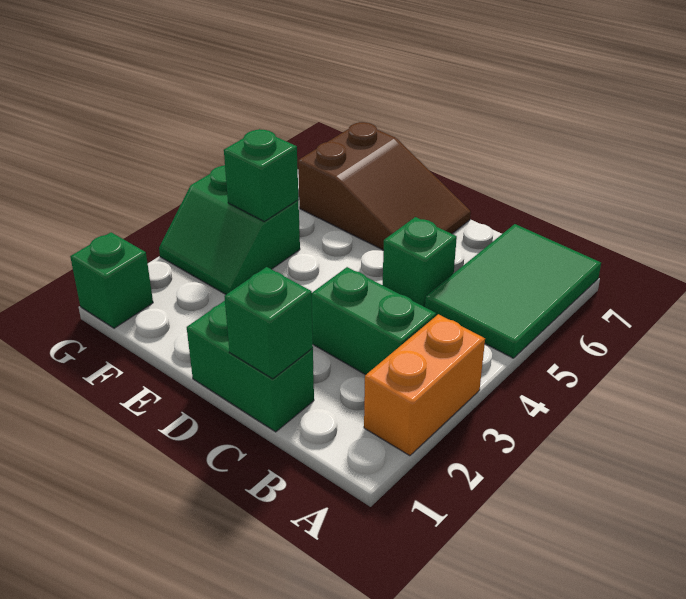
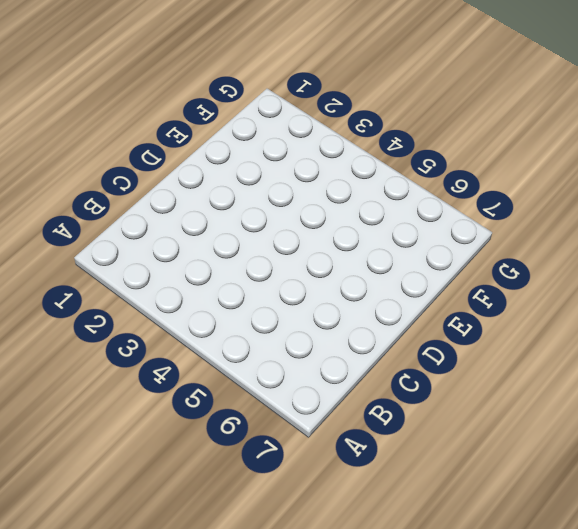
none -> orange brick A2:A3 level 1
none -> green tile A5:B7 level 1

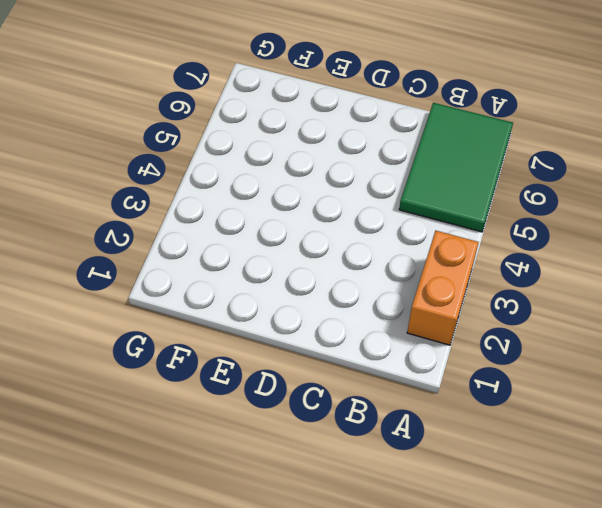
none -> green brick B3:C3 level 1
none -> green brick C1:D1 level 1

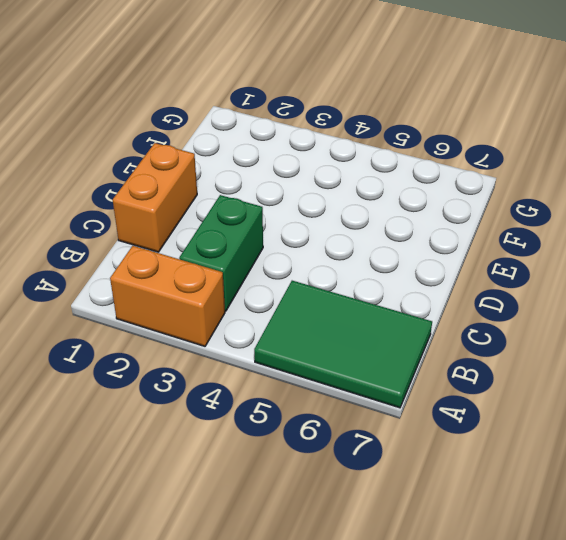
orange brick C1:D1 level 1 -> green brick C1:D1 level 1
none -> green brick C5 level 1
none -> brown slope D6:F7 level 1 top F

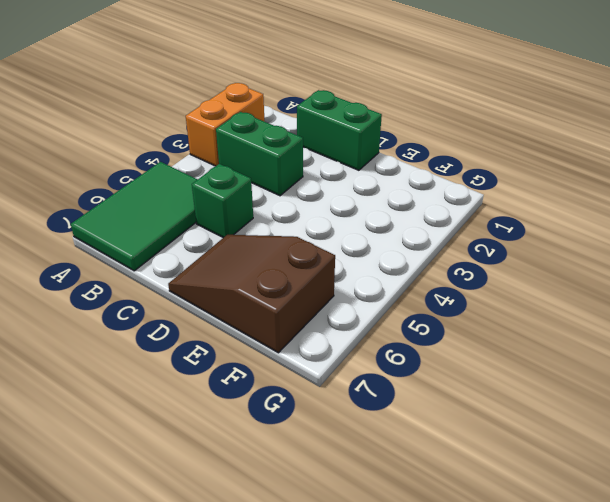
none -> green slope F3:G4 level 1 top 4
none -> green brick G1 level 1

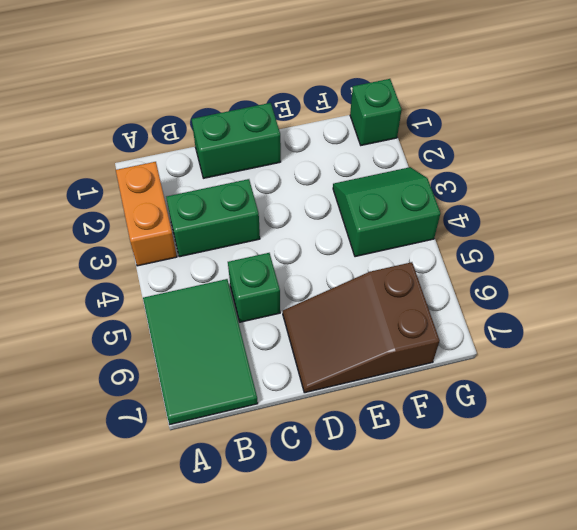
none -> green brick C1 level 2
none -> green brick F4 level 2

